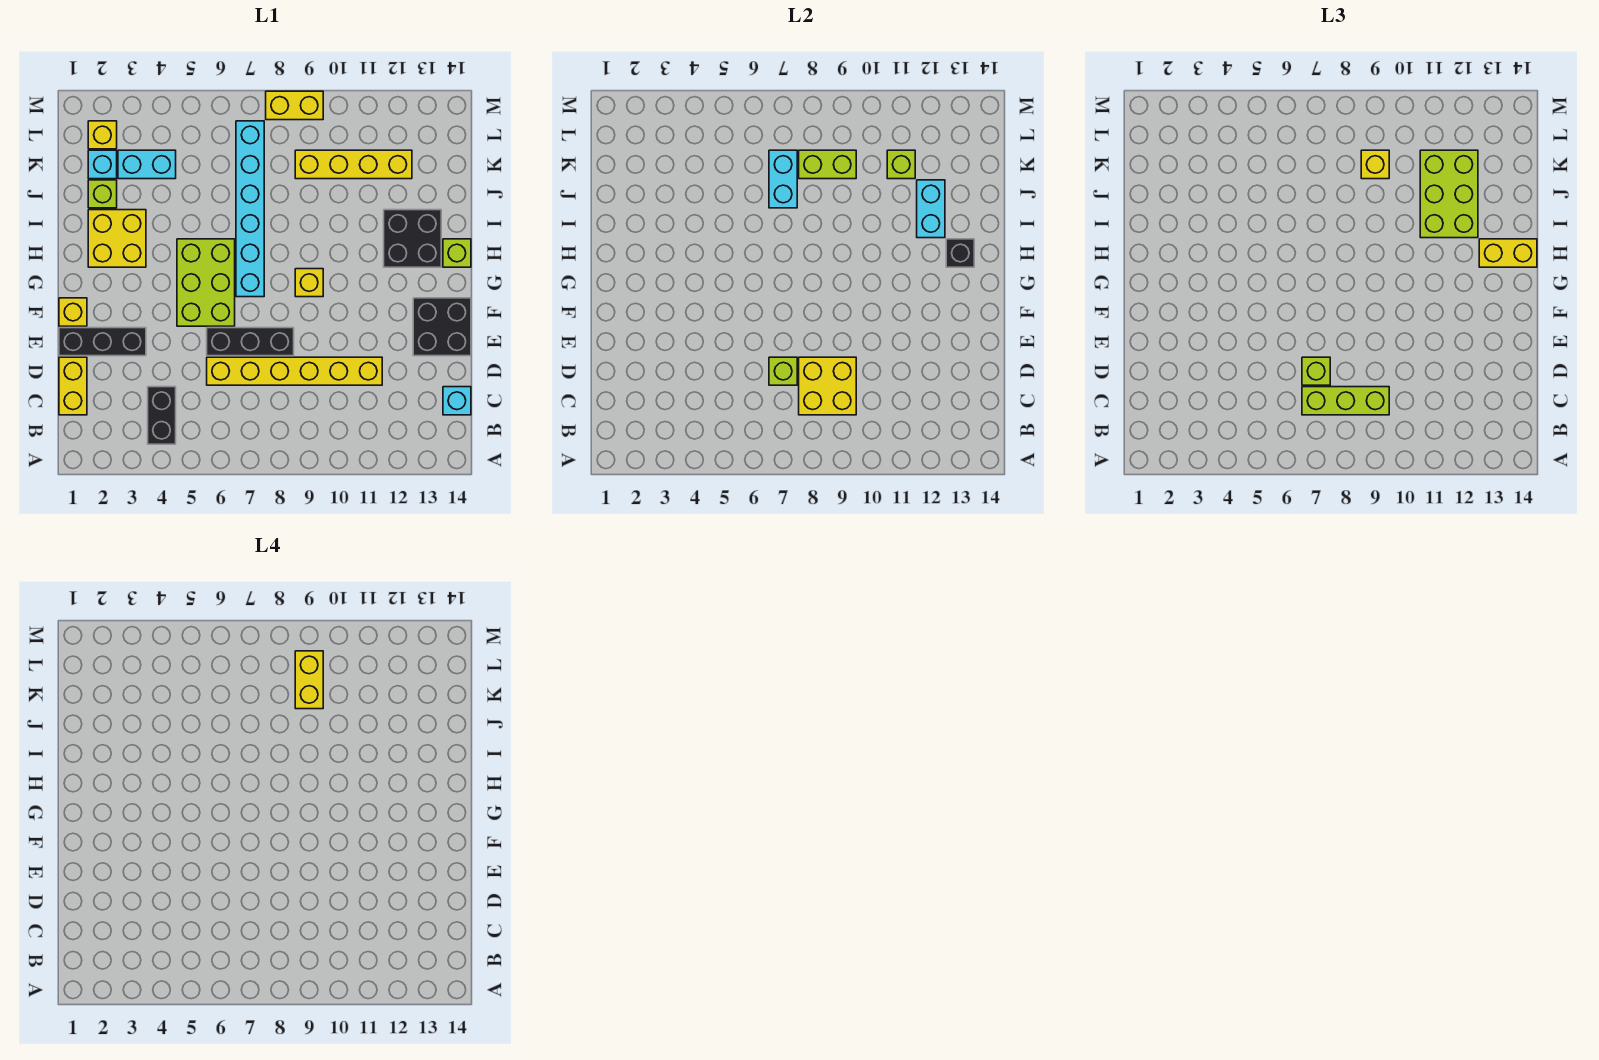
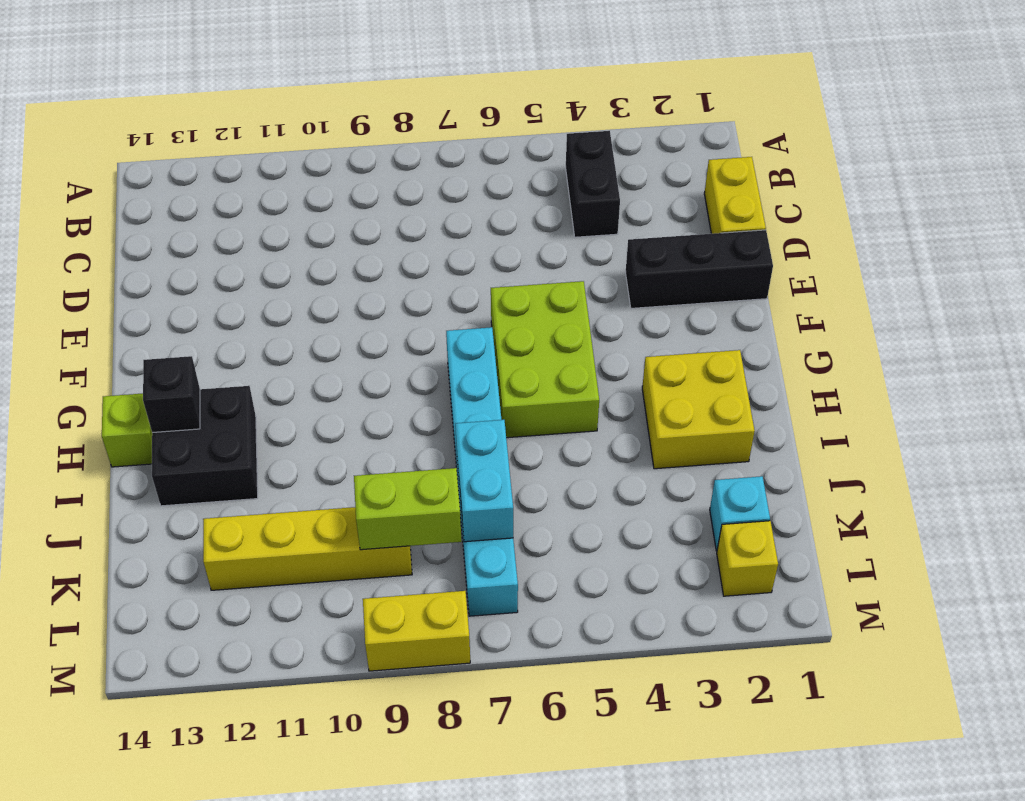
none -> cyan brick C14 level 1
none -> yellow brick D6:D11 level 1
none -> black brick E6:E8 level 1
none -> black brick E13:F14 level 1

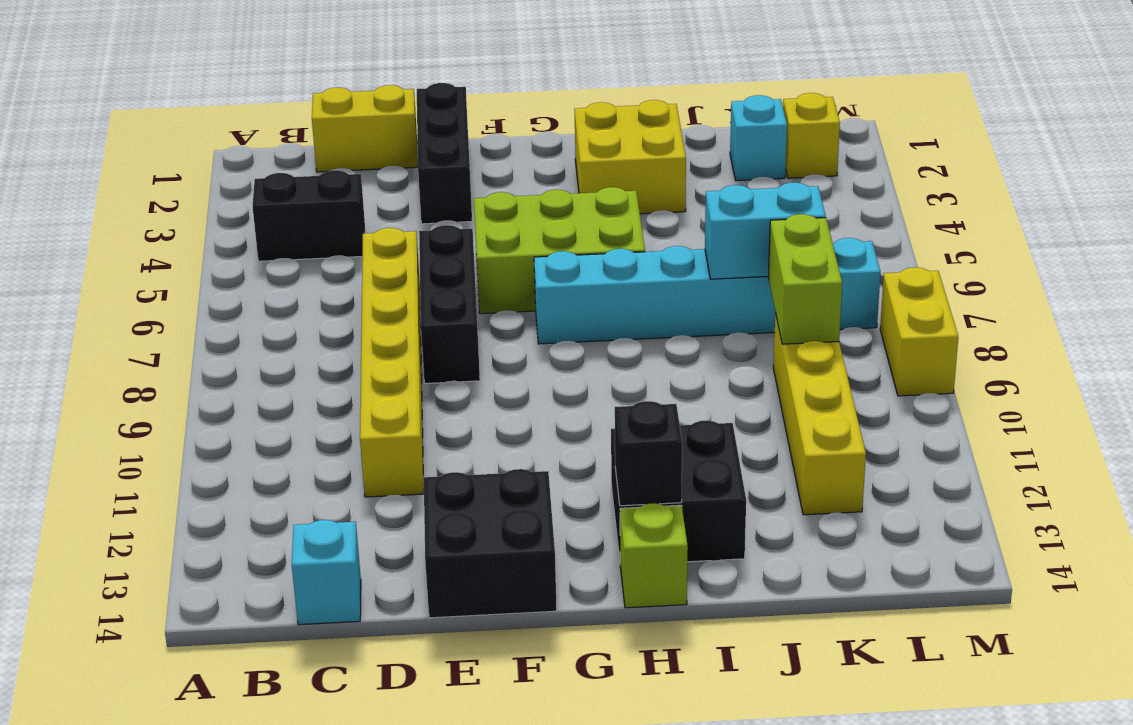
none -> yellow brick F1 level 1
none -> yellow brick G9 level 1
none -> lime brick J2 level 1
none -> cyan brick K3:K4 level 1

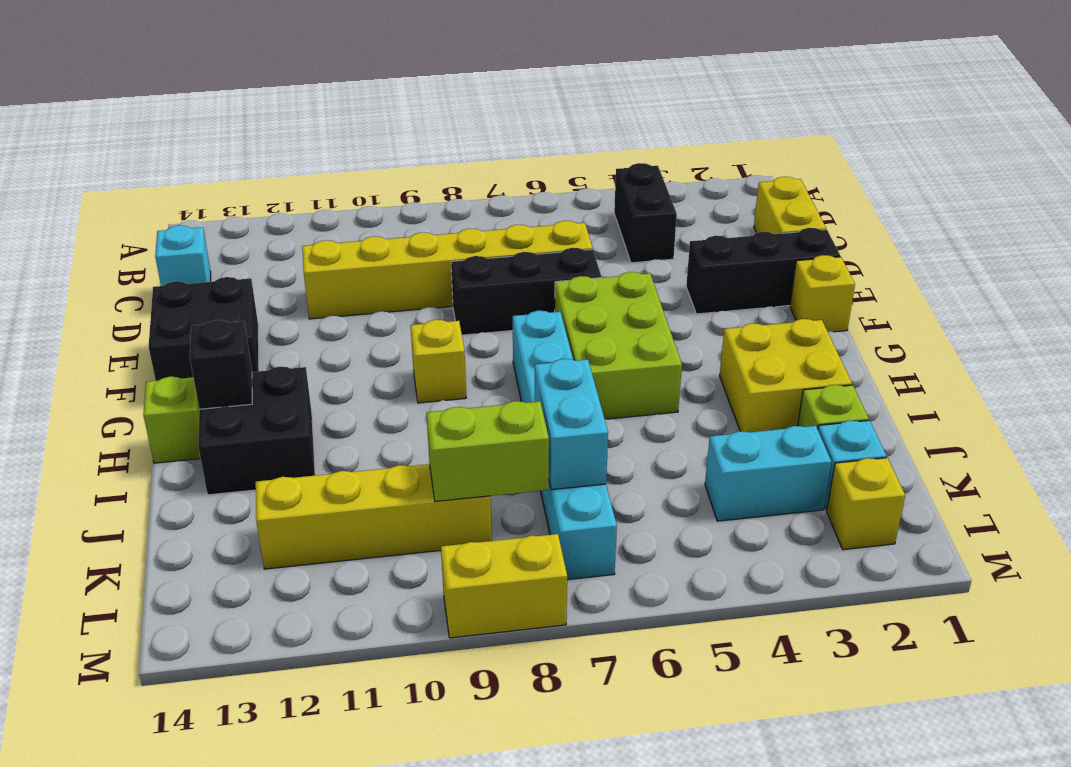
none -> yellow brick C8:D9 level 2
none -> lime brick D7 level 2
none -> cyan brick I12:J12 level 2
none -> lime brick K11 level 2

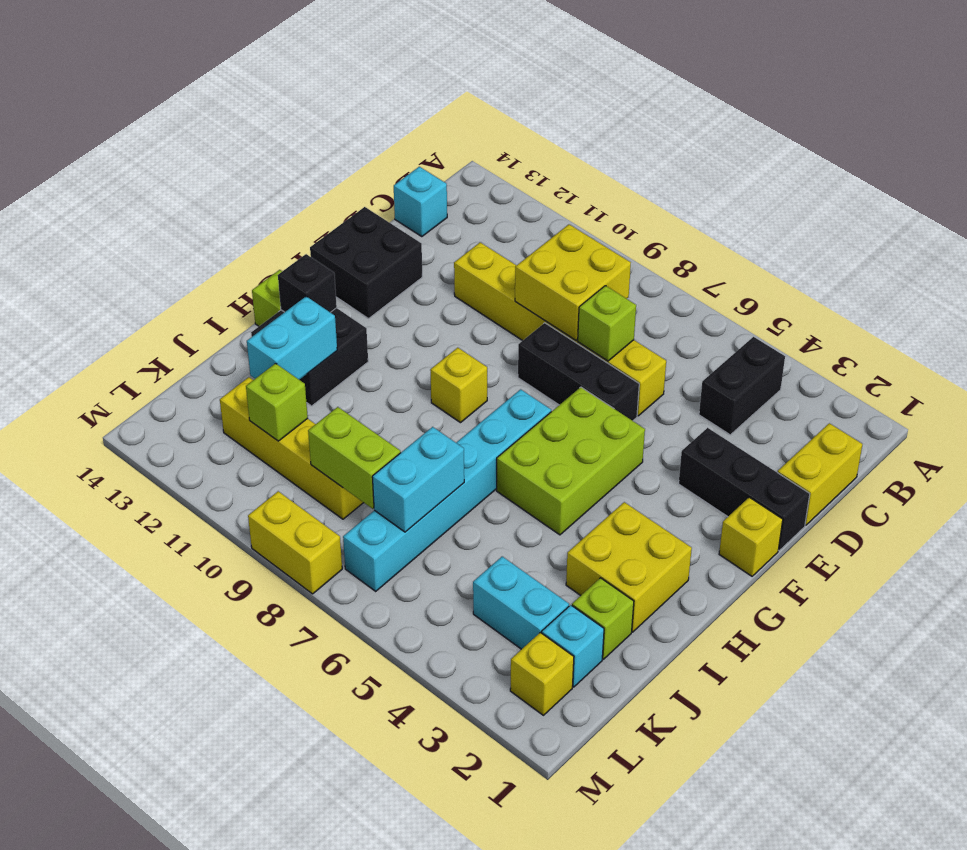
none -> lime brick C7:C9 level 3
none -> lime brick D7 level 3
none -> yellow brick H13:H14 level 3
none -> lime brick I11:K12 level 3

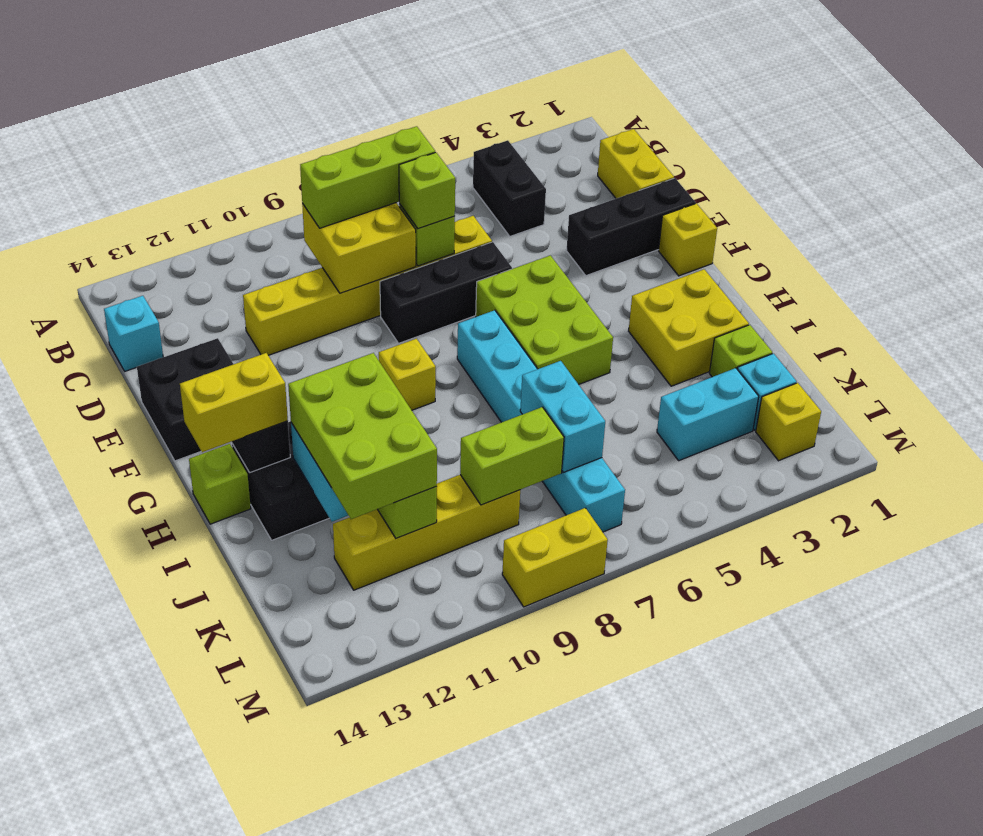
none -> yellow brick K9 level 3
none -> yellow brick K9:L9 level 4

